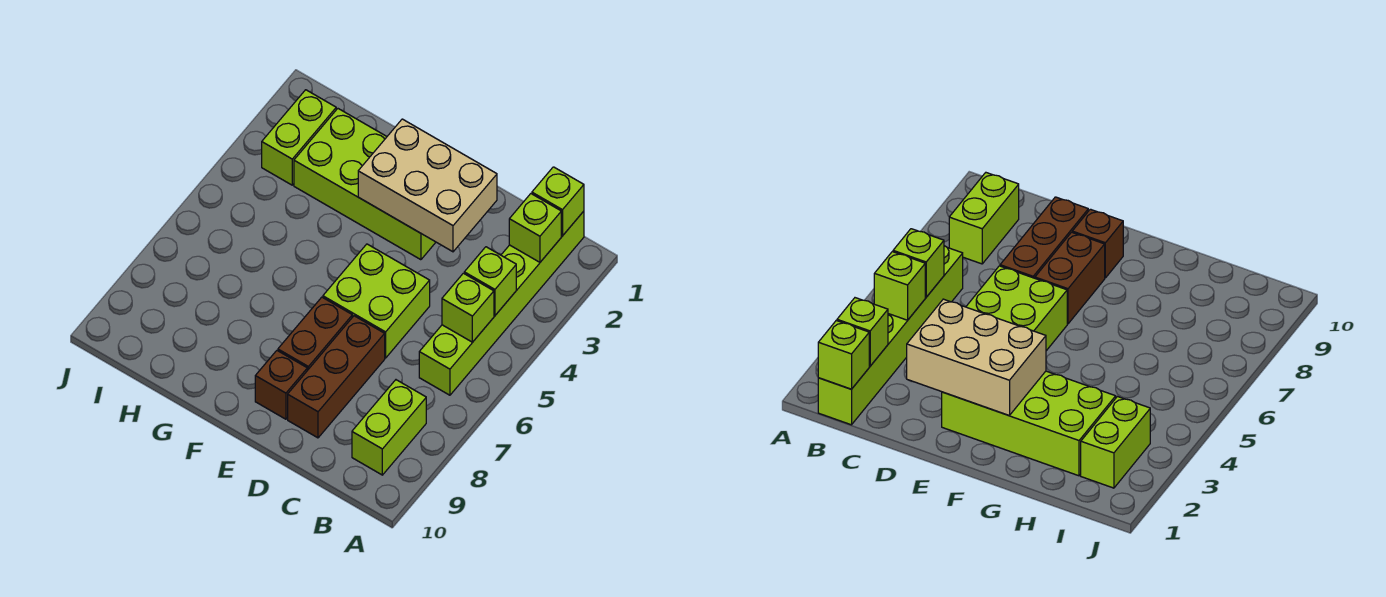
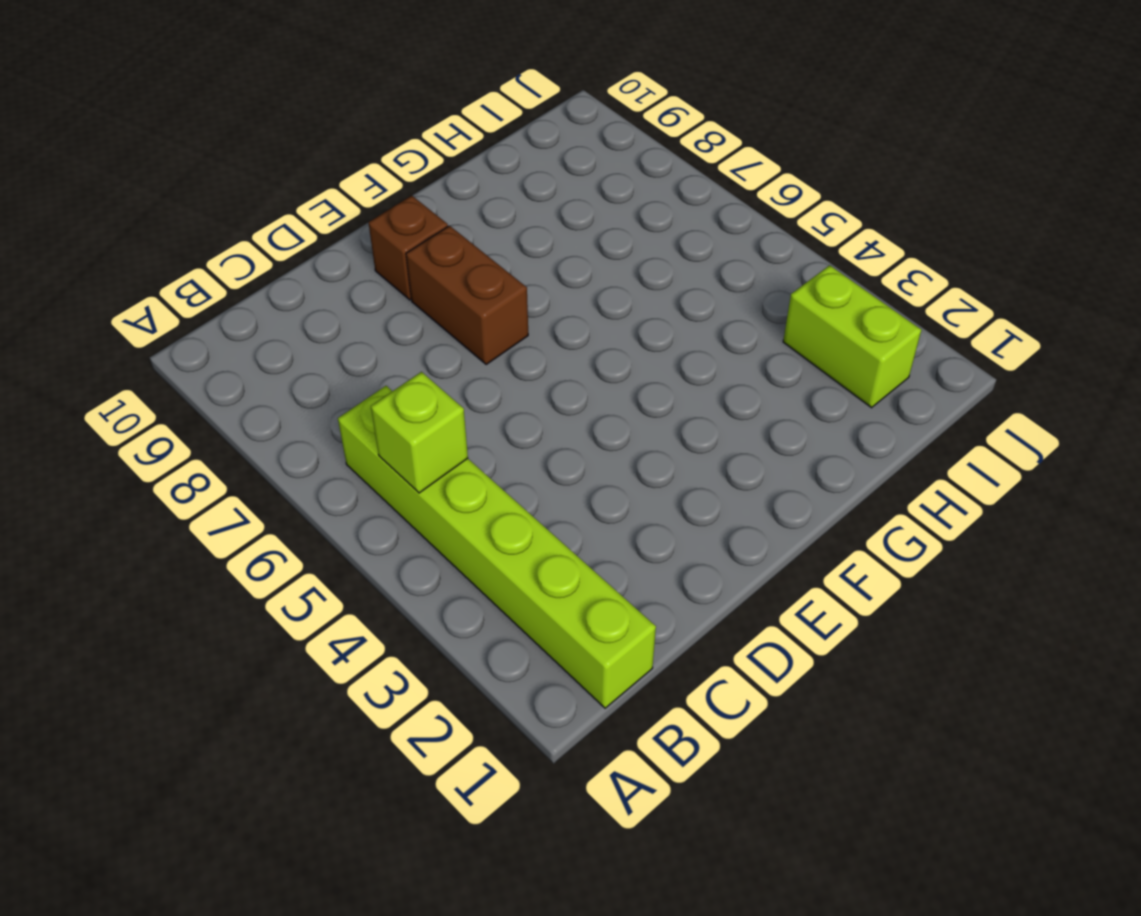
none -> lime brick B8:B9 level 1
none -> lime brick D5:E6 level 1
none -> brown brick D7:D9 level 1

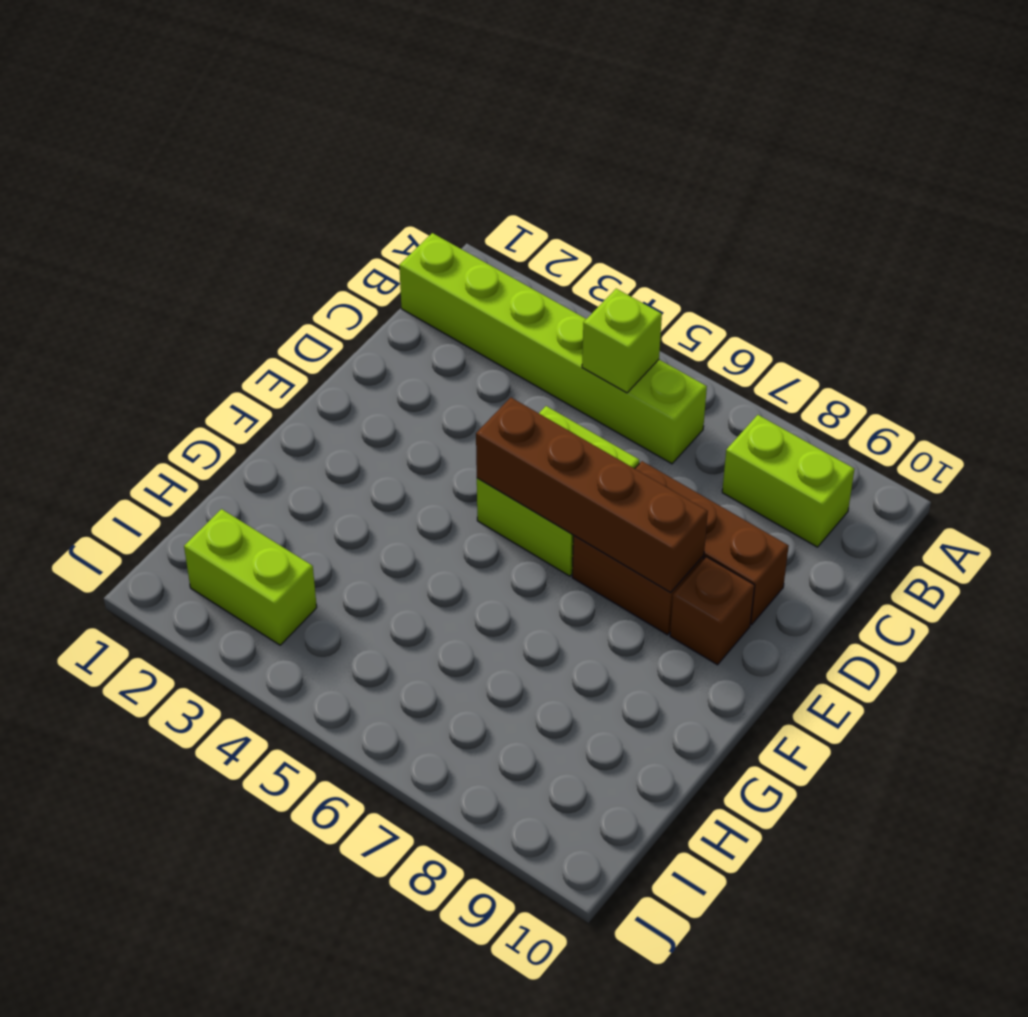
brown brick E5:E8 level 2 -> none
none -> lime brick E2:H3 level 1
none -> lime brick B1 level 2
none -> lime brick B2 level 2

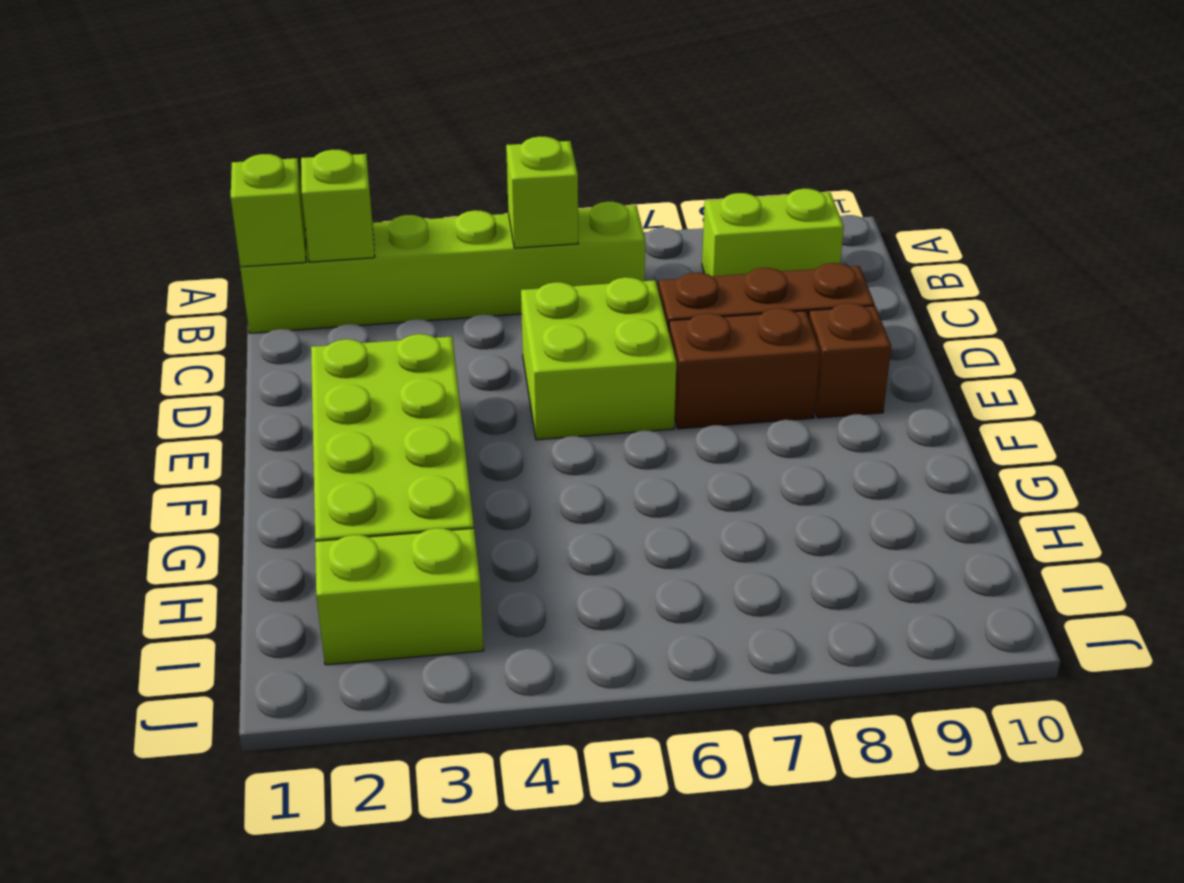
none -> lime brick B4 level 2
none -> tan brick D2:F3 level 2

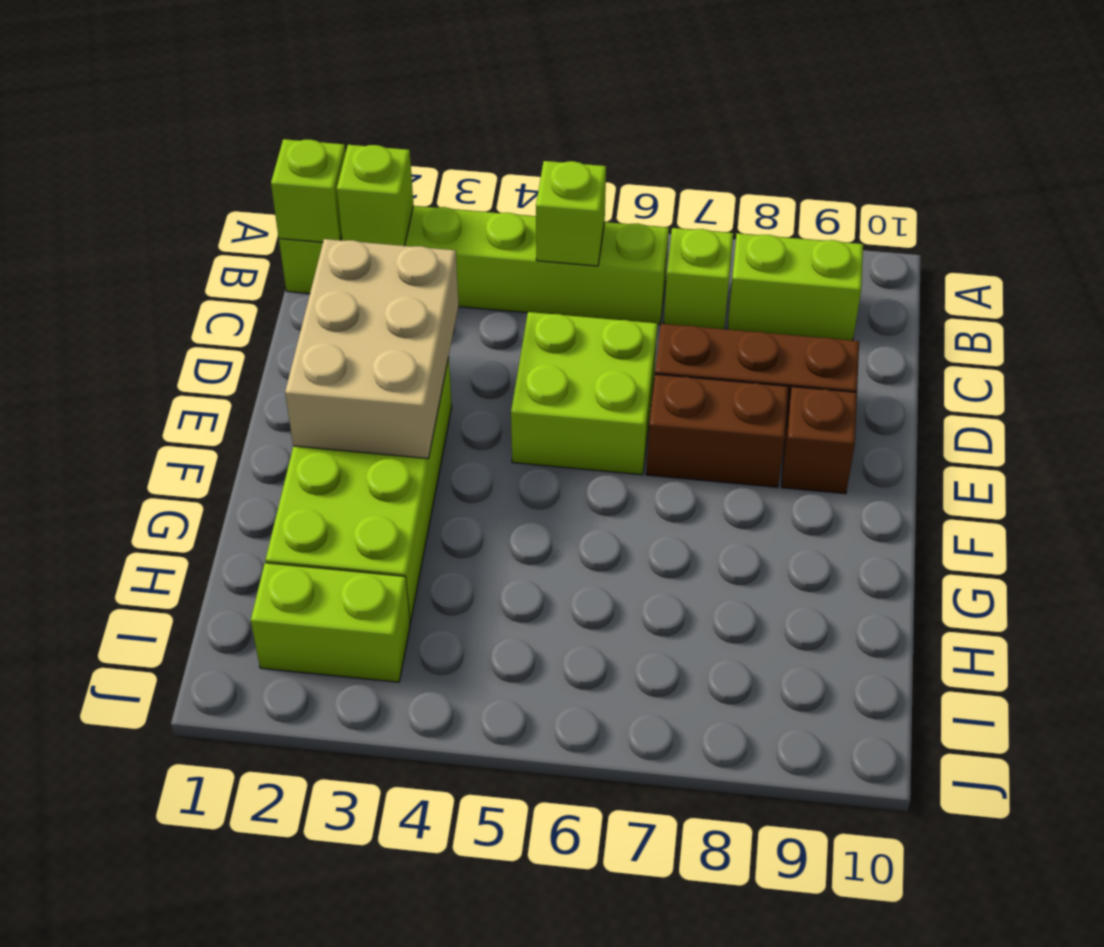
lime brick B7 level 1 -> lime brick B4 level 2

